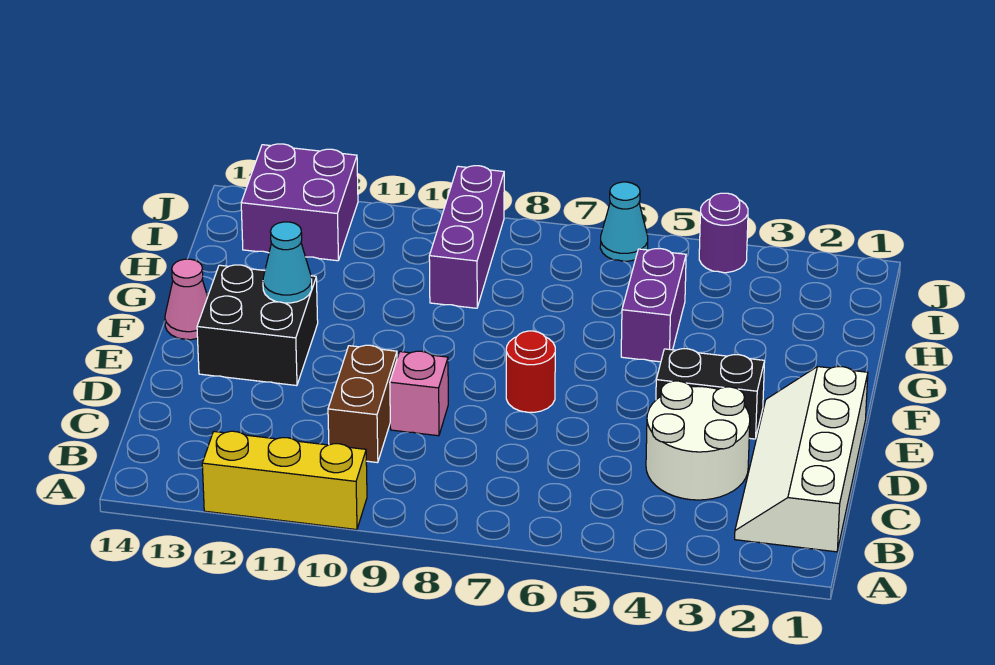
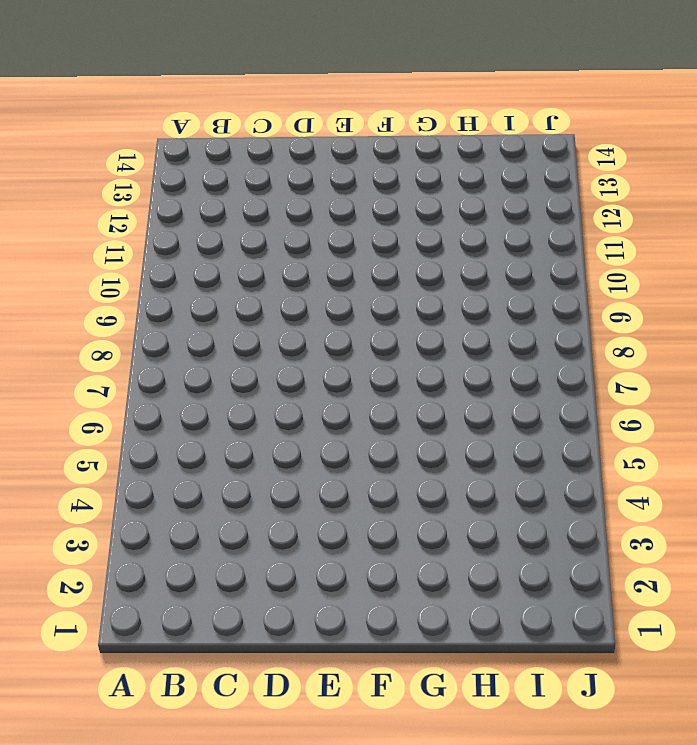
none -> yellow brick A10:A12 level 1
none -> white slope B1:E2 level 1 top 1
none -> white round brick C3:D4 level 1

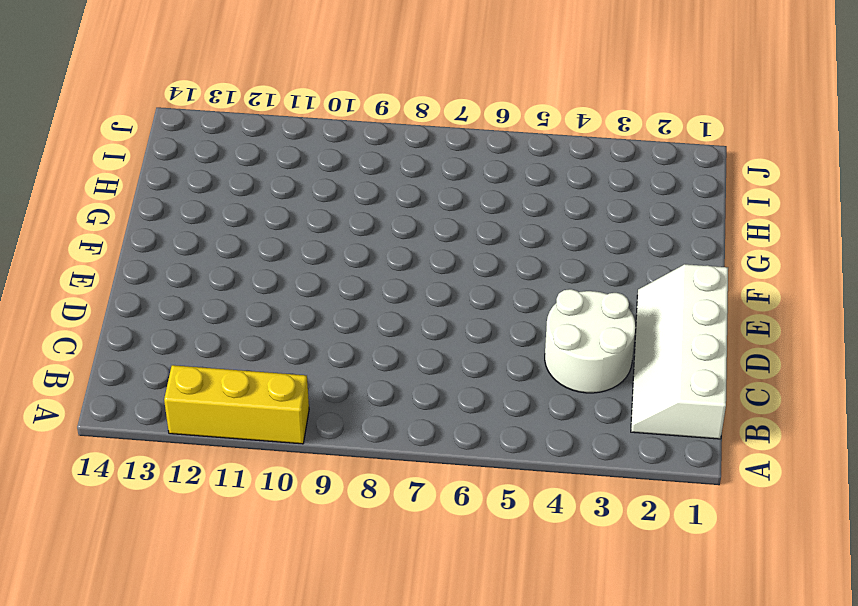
none -> brown brick C10:D10 level 1
none -> pink brick D9 level 1
none -> black brick E3:E4 level 1

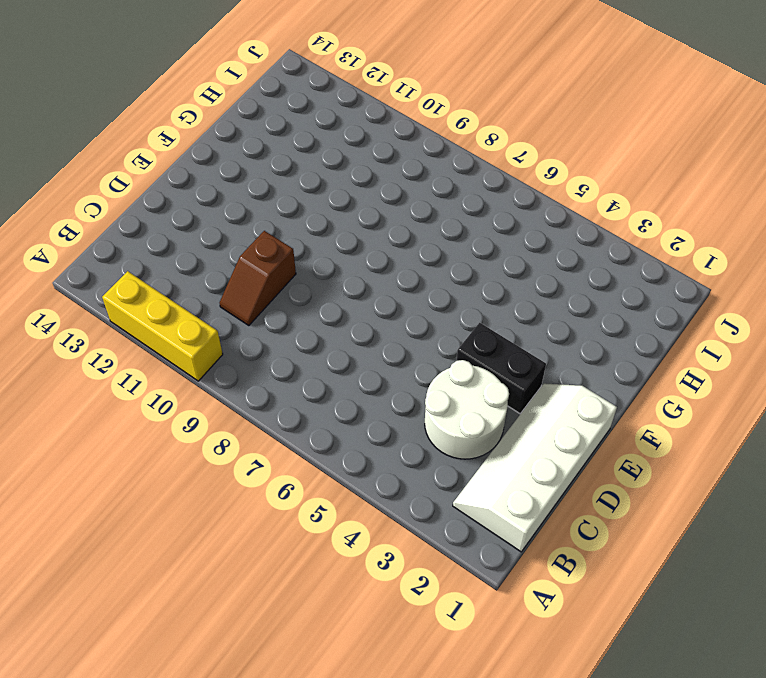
brown slope C10:D10 level 1 top D -> brown brick C10:D10 level 1
none -> pink brick D9 level 1
none -> red round brick E7 level 1
none -> black brick E12:F13 level 1

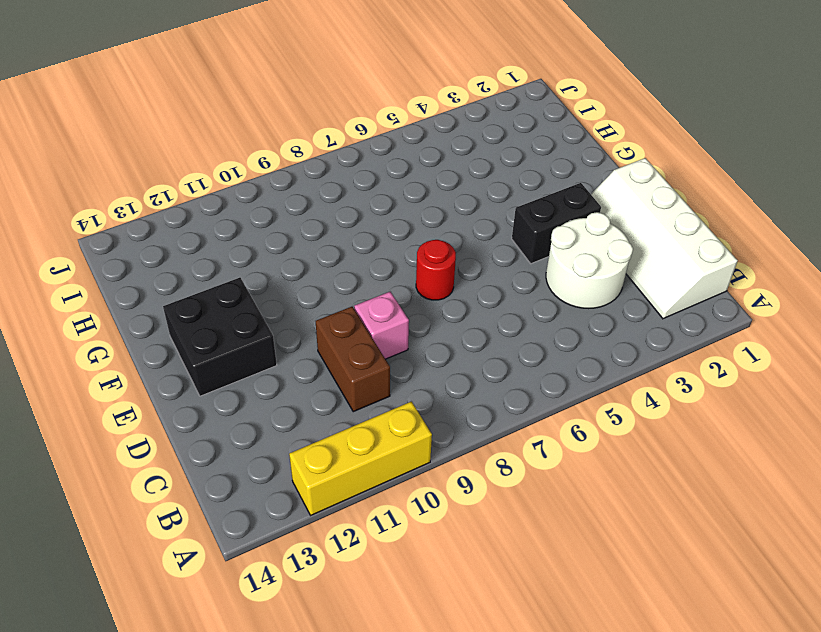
none -> pink cone F14 level 1
none -> purple brick G5:H5 level 1
none -> purple brick H9:J9 level 1

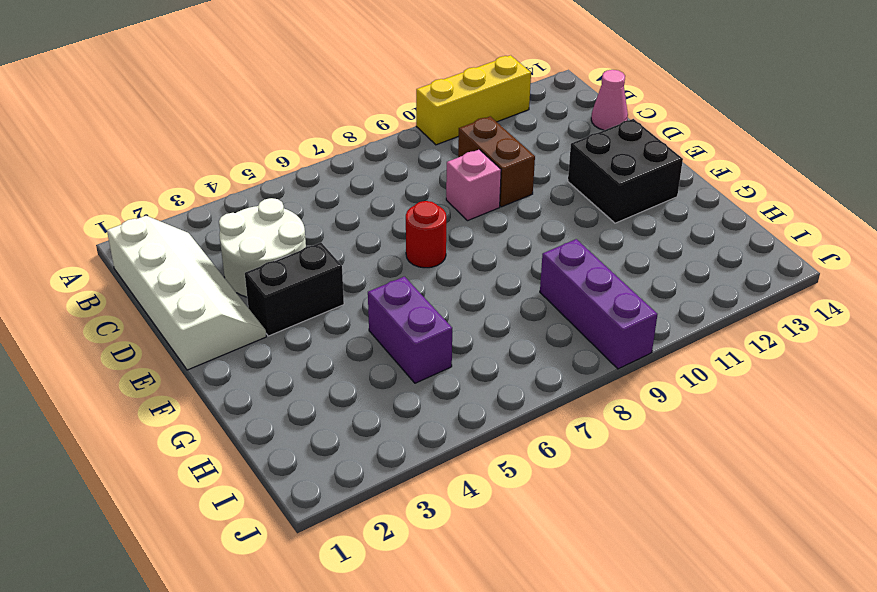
pink cone C14 level 1 -> pink cone F14 level 1
none -> purple brick I12:J13 level 1
none -> purple round brick J4 level 1
none -> cyan cone J6 level 1

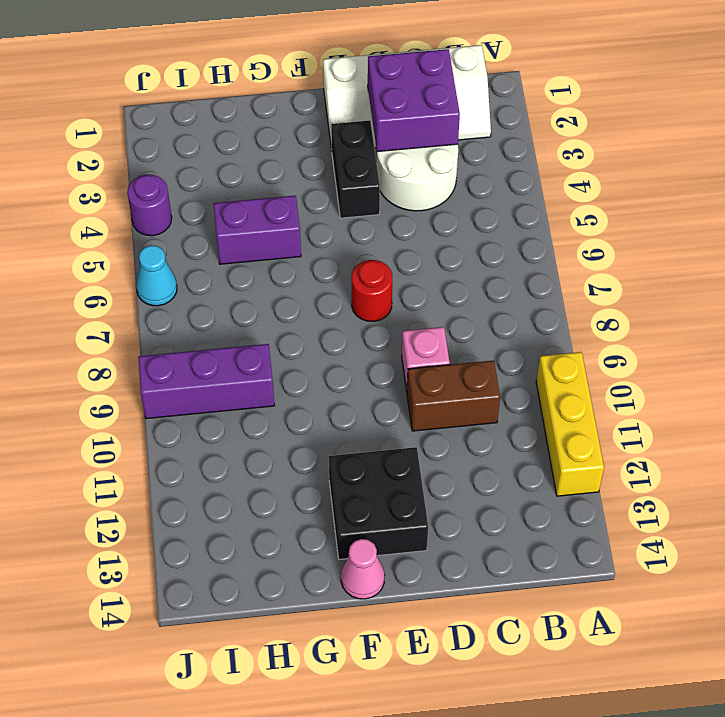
purple brick C2:D3 level 2 -> purple brick I12:J13 level 1
none -> cyan cone F12 level 2

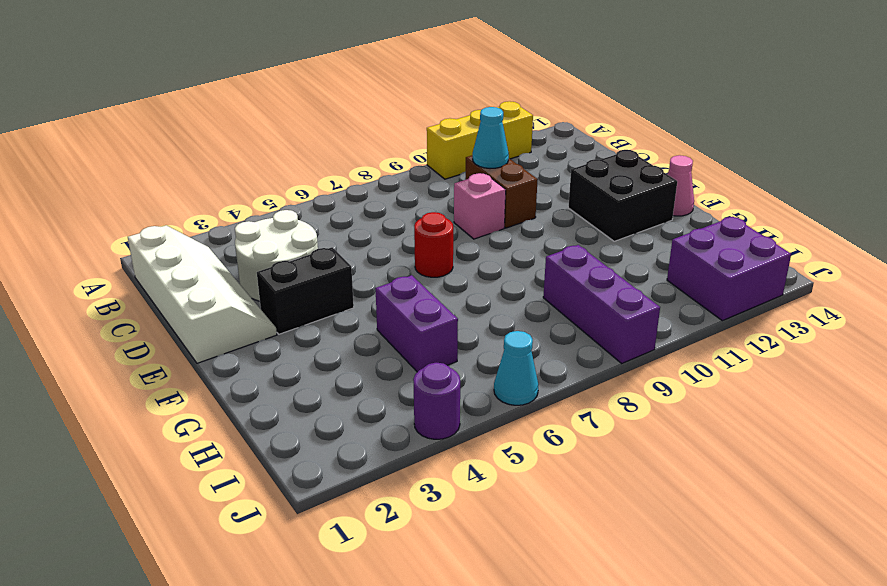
cyan cone C10 level 2 -> cyan cone F12 level 2

